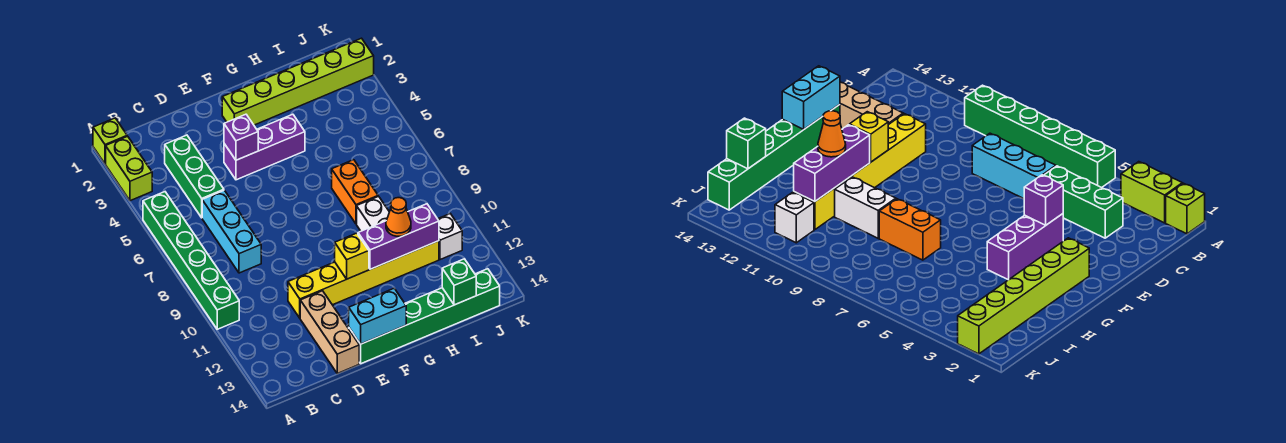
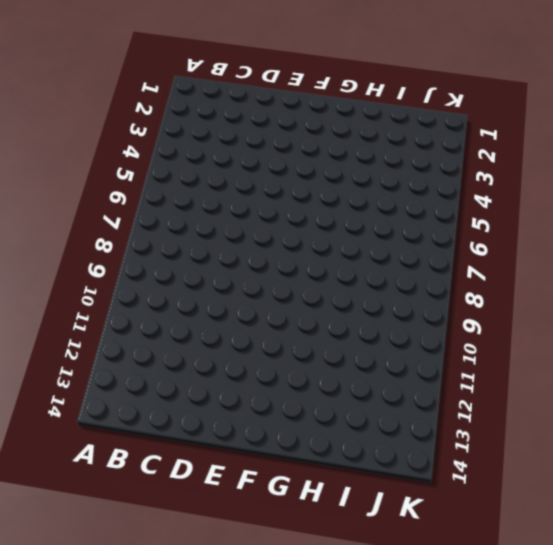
none -> lime brick A1 level 1
none -> lime brick A2:A3 level 1
none -> green brick A5:A10 level 1

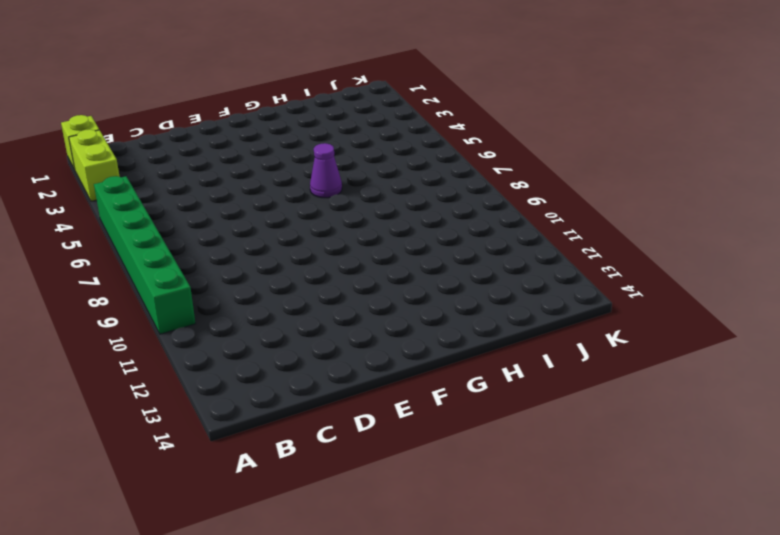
purple cone G6 level 1 -> none
none -> green brick C3:C5 level 1
none -> cyan brick C6:C8 level 1
none -> yellow brick D11:I11 level 1

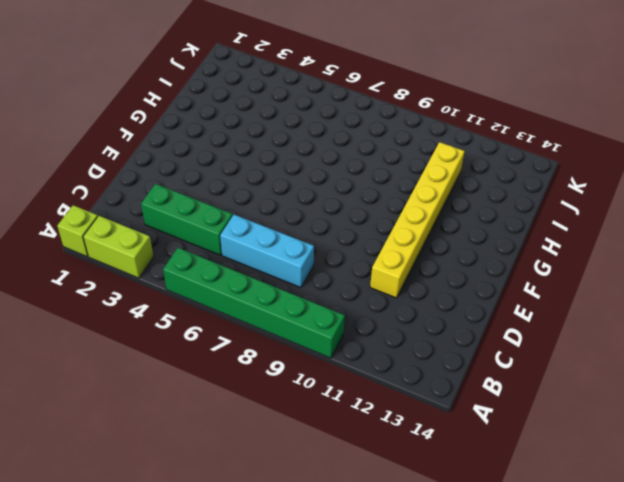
none -> tan brick D12:D14 level 1
none -> purple brick E4:G4 level 1
none -> green brick E14:J14 level 1

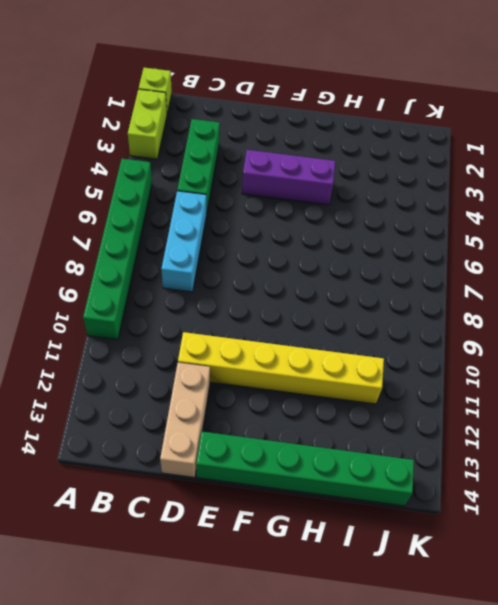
none -> lime brick F2:K2 level 1
none -> orange brick H7:H8 level 1
none -> white brick H9:H10 level 1

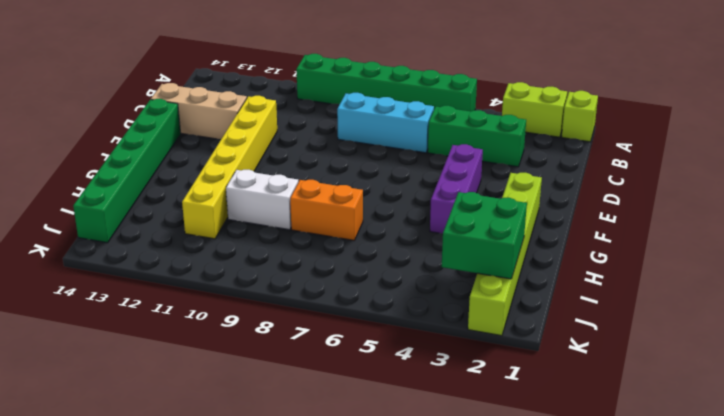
green brick I2:J3 level 2 -> none
none -> white brick J11 level 1
none -> purple brick E4 level 2
none -> cyan brick E14:F14 level 2

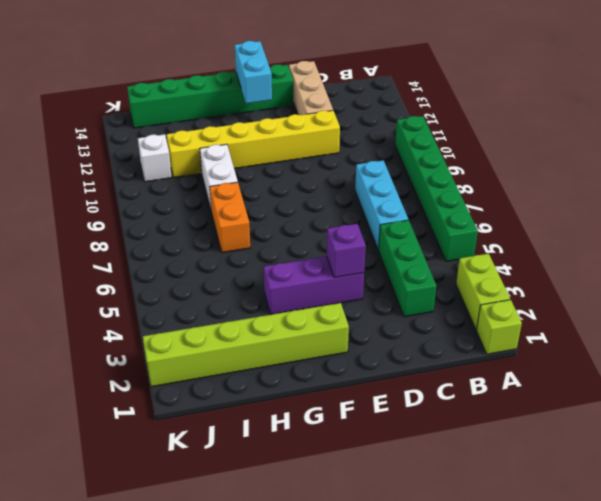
cyan brick F13:F14 level 2 -> cyan brick E14:F14 level 2
none -> yellow brick F11 level 2
none -> purple brick G11:I11 level 2
none -> green brick I14 level 2

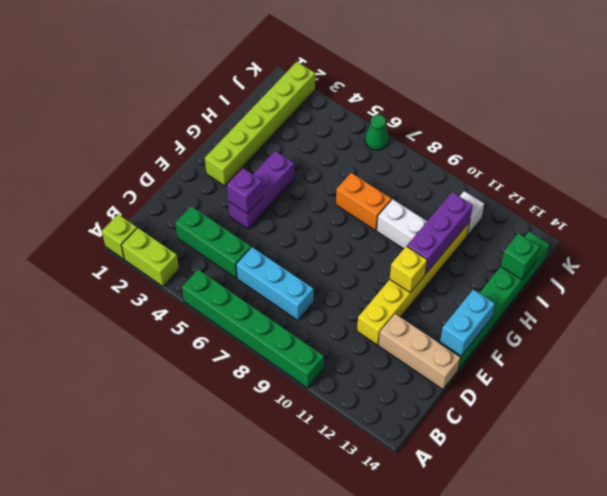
green cone K6 level 1 -> none
none -> orange cone H11 level 3

